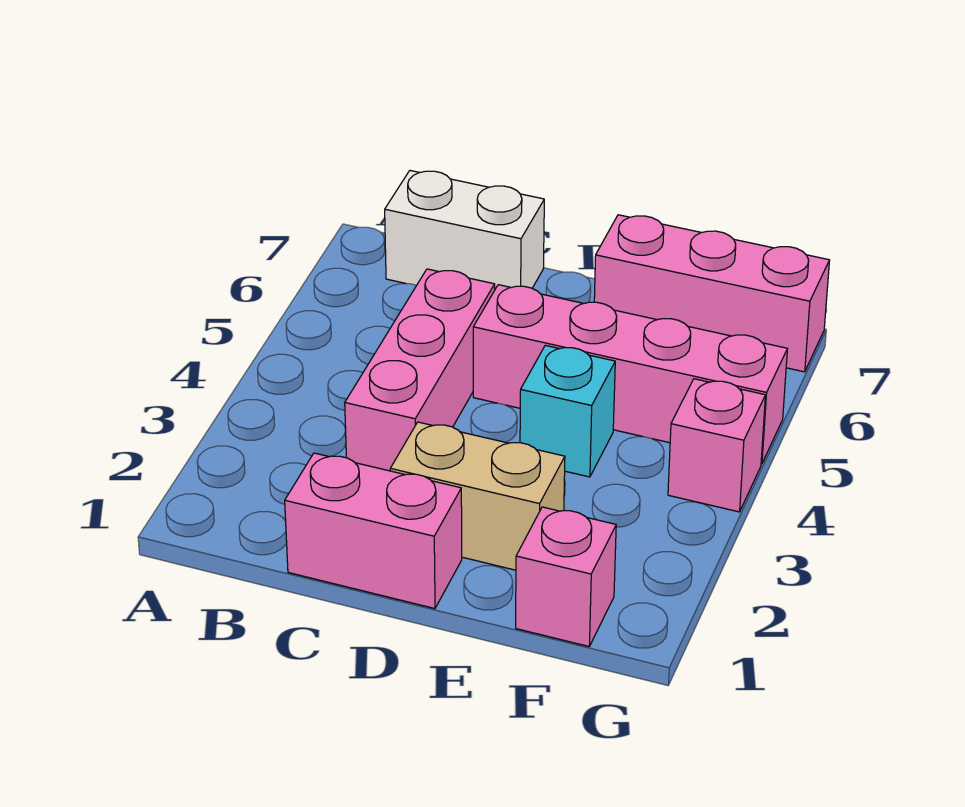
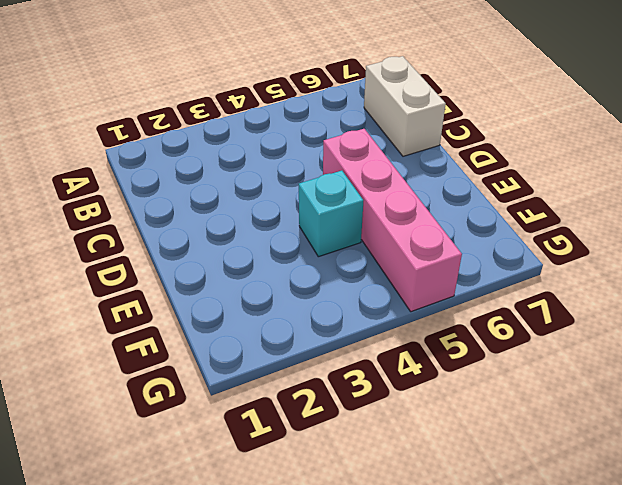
none -> pink brick C1:D1 level 1
none -> pink brick C3:C5 level 1

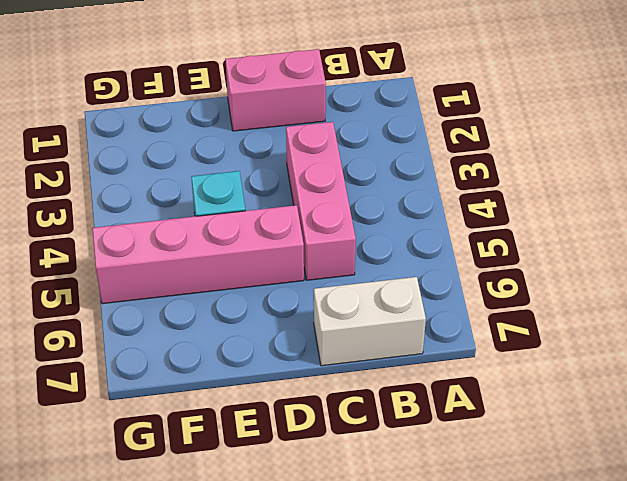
none -> tan brick D2:E2 level 1
none -> pink brick E7:G7 level 1

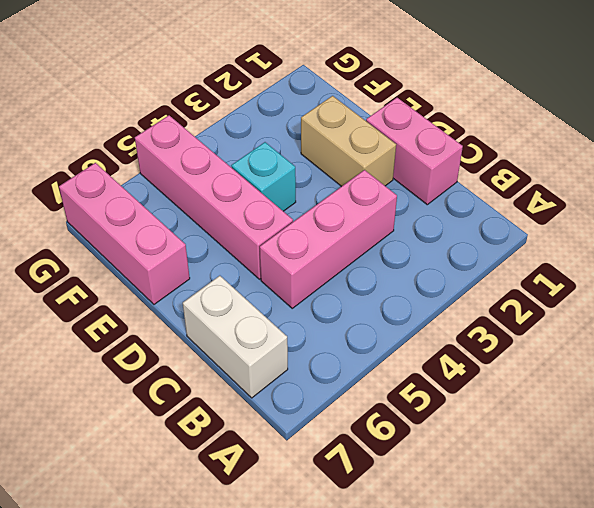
none -> pink brick F1 level 1
none -> pink brick G4 level 1

